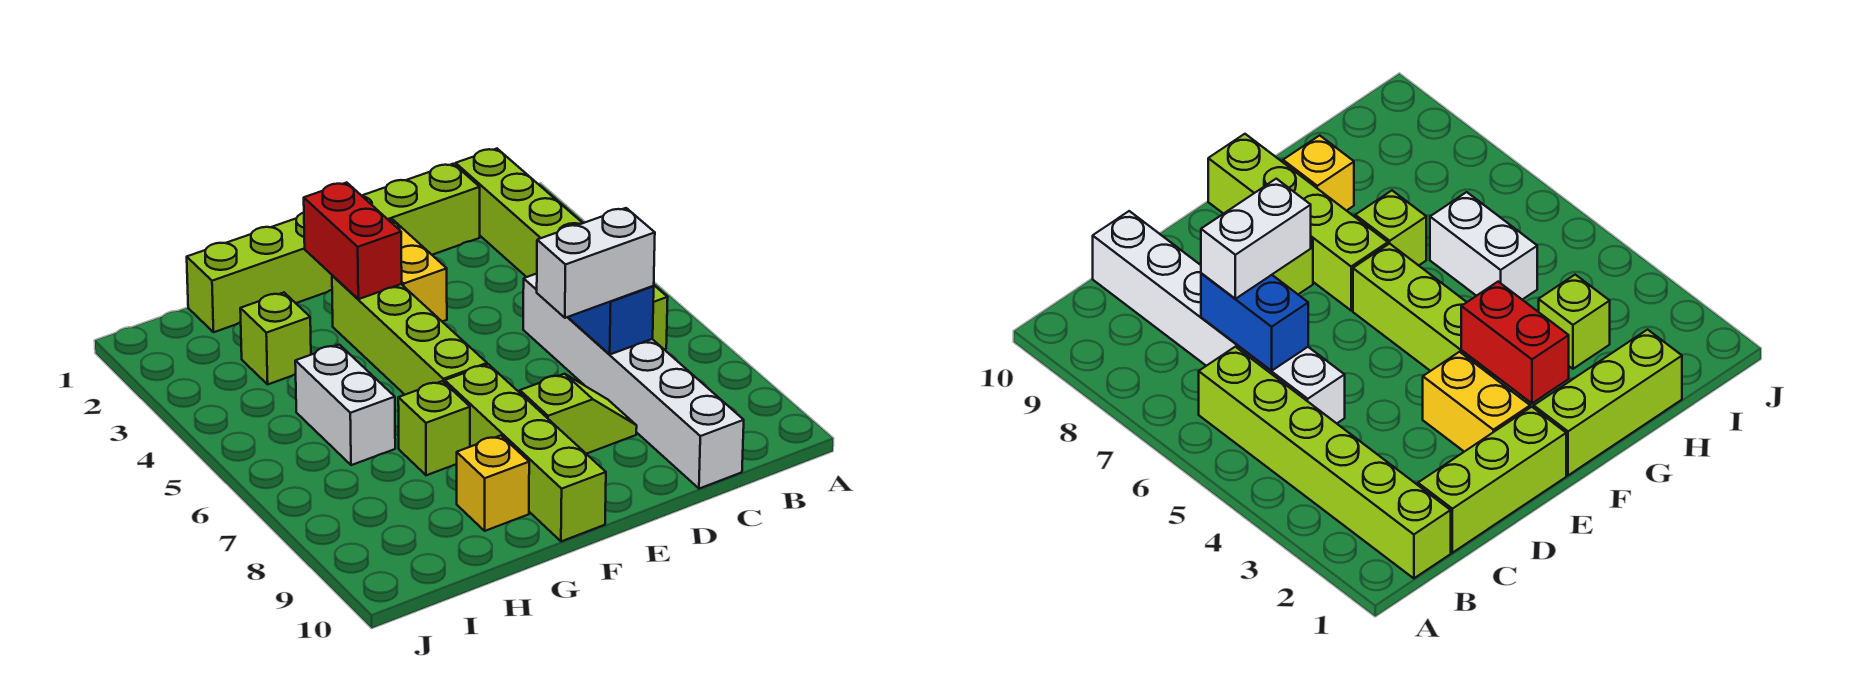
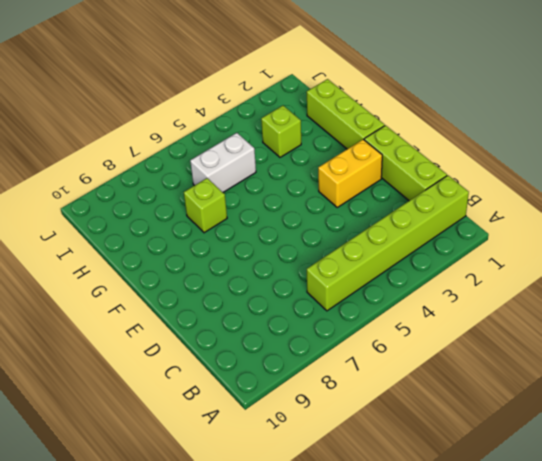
none -> white brick C5:C10 level 1
none -> lime slope D8:E8 level 1 top E
none -> lime brick F3:F6 level 1

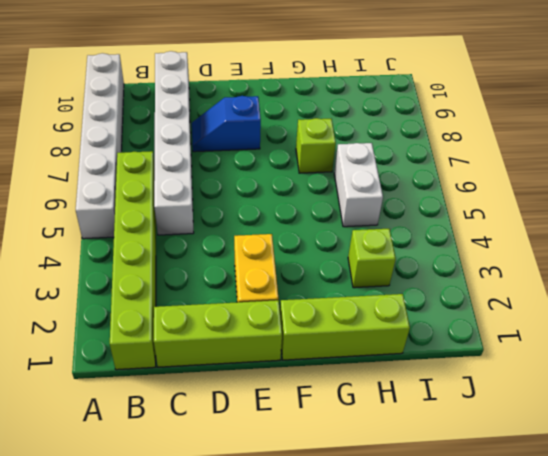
white brick A5:A10 level 1 -> none
blue slope D8:E8 level 1 top E -> lime slope D8:E8 level 1 top E
none -> lime brick F3:F6 level 1
none -> lime brick F7:F10 level 1
none -> yellow brick G9 level 1

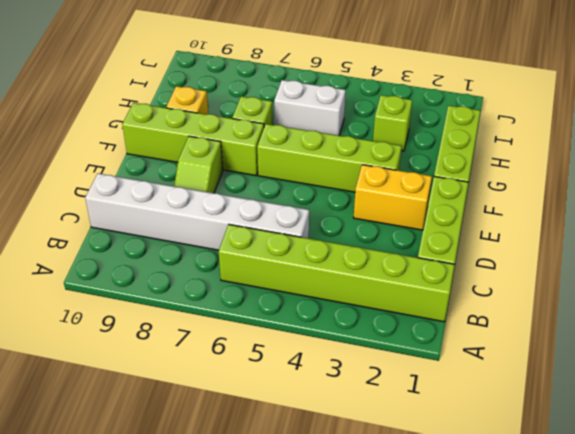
none -> blue brick C6:C7 level 2
none -> red brick F2:F3 level 2
none -> white brick C7:D7 level 3

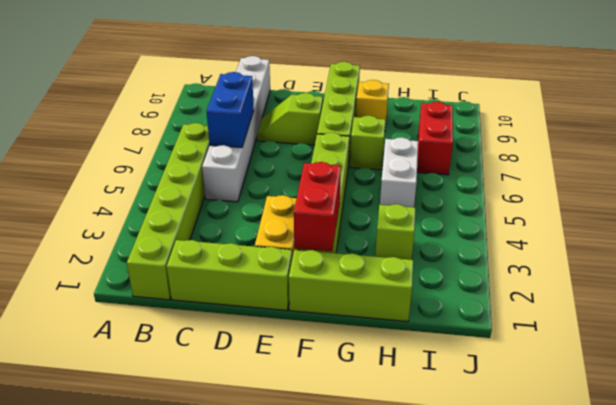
red brick I7:I8 level 1 -> none
none -> white brick C7:D7 level 3

